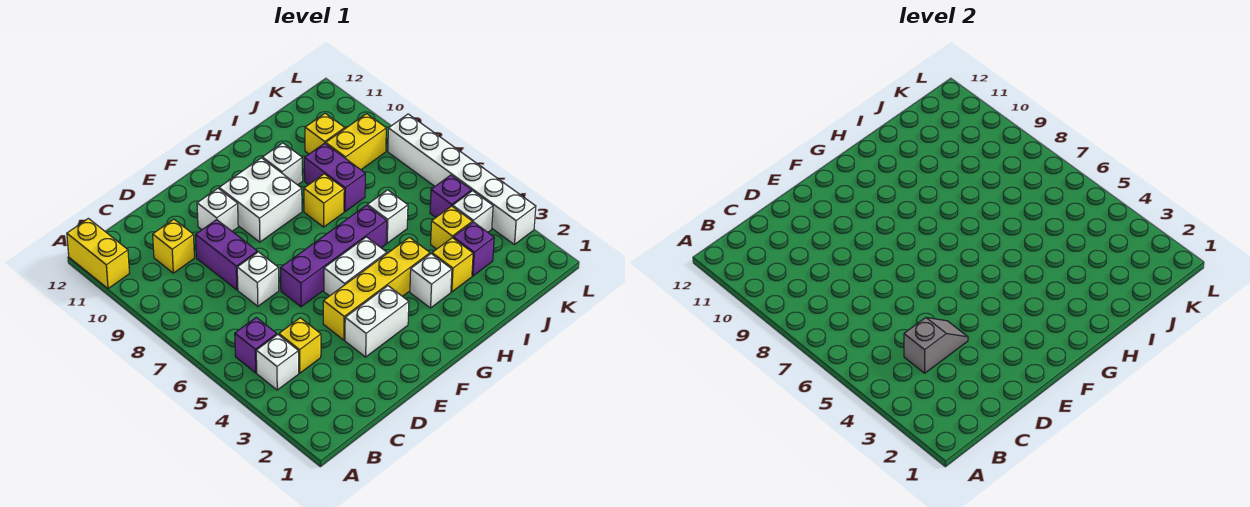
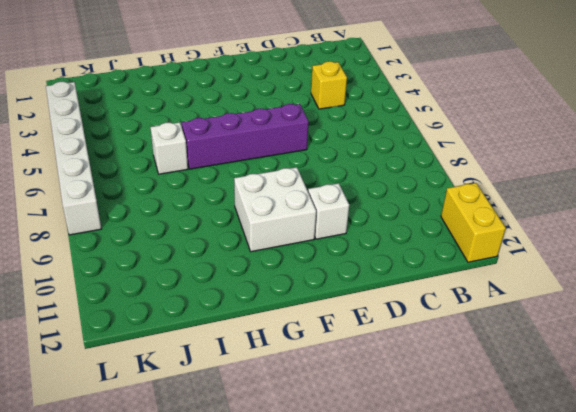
none -> white brick B4 level 1
none -> purple brick B5 level 1
none -> yellow brick C10 level 1

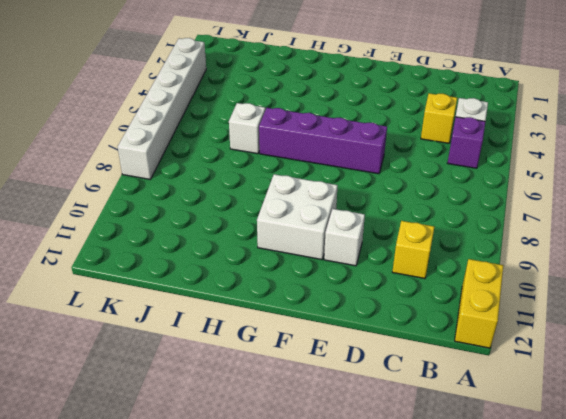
none -> white brick D7 level 1
none -> purple brick D8:D9 level 1
none -> white brick E3:F3 level 1

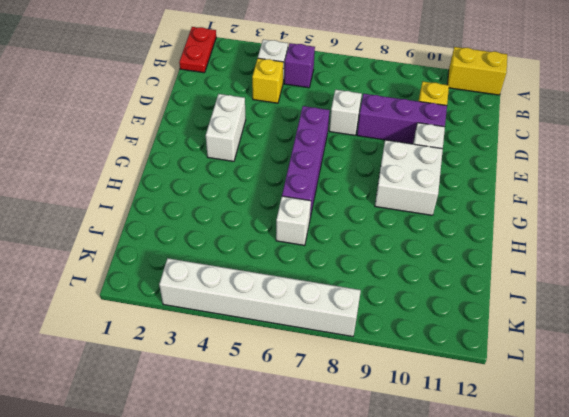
red plate A1:B1 level 1 -> none
purple brick D8:D10 level 1 -> purple brick D8:D9 level 1
none -> yellow brick E4:H4 level 1
none -> white brick F5:G5 level 1
none -> white brick H3 level 1

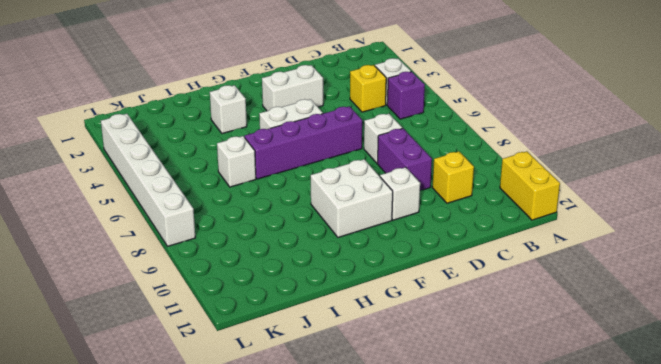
none -> yellow brick E4:H4 level 1
none -> yellow brick H8 level 1
none -> white brick H10 level 1

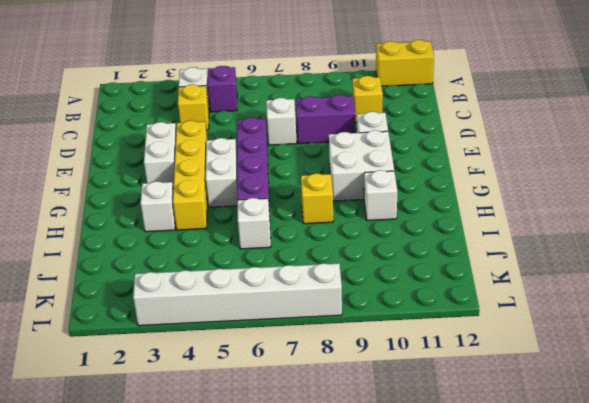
none -> yellow brick I3 level 1
none -> purple brick I8:I9 level 1
none -> purple brick J3 level 1

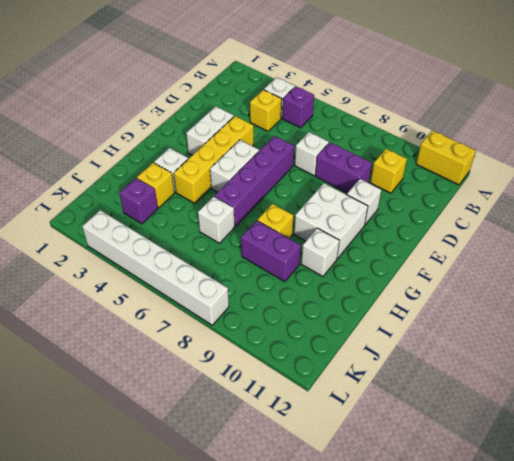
none -> yellow brick J4 level 1
none -> yellow brick J9:K9 level 1
none -> yellow brick J10 level 1

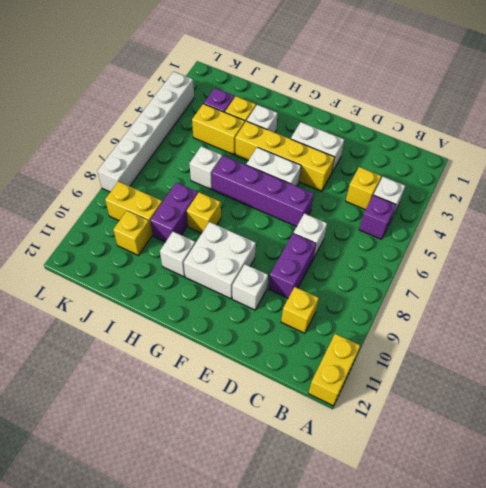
yellow brick I4:J4 level 1 -> yellow brick J4 level 1
none -> white brick K4 level 1
none -> purple brick K5 level 1
none -> grey slope C4:D4 level 2 top C

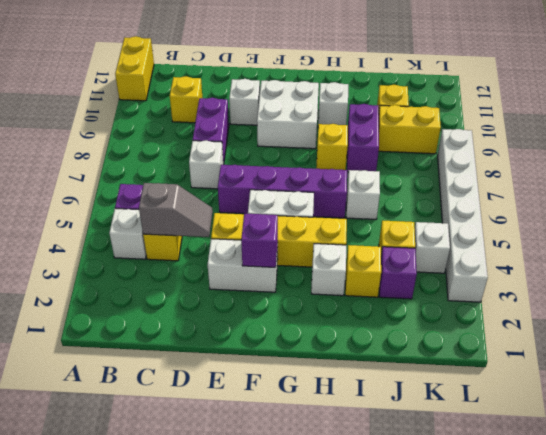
purple brick F3 level 2 -> purple brick K5 level 1

